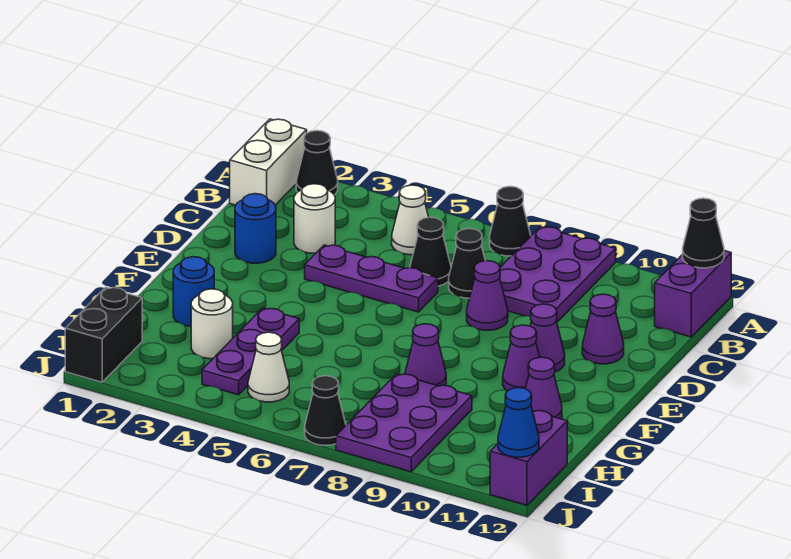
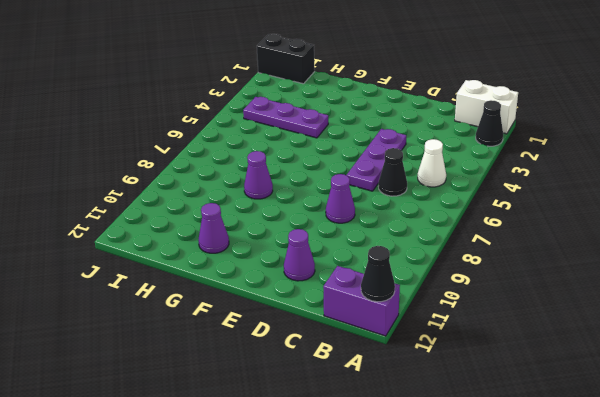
none -> black cone A7 level 1
none -> purple plate A8:C9 level 1
none -> white round brick C3 level 1

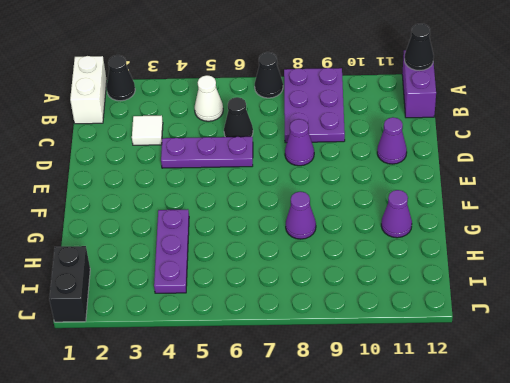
white tile C3 level 1 -> white round brick C3 level 1
none -> black cone C7 level 1
none -> blue round brick D2 level 1
none -> purple cone E10 level 1

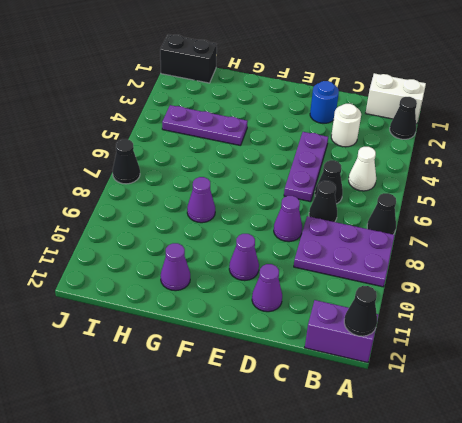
none -> purple cone F10 level 1
none -> blue round brick G2 level 1
none -> white round brick H3 level 1

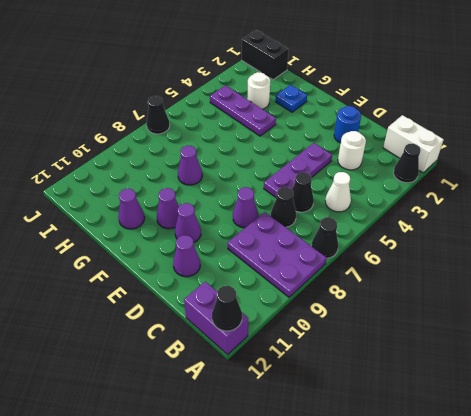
blue plate G2 level 1 -> blue round brick G2 level 1
none -> purple plate H8:J9 level 1
none -> white cone I5 level 1
none -> purple brick I12:J12 level 1

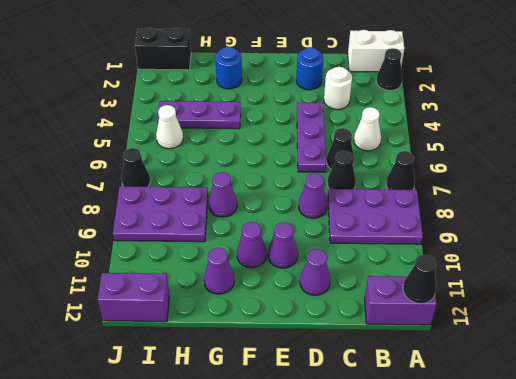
none -> white round brick H3 level 1
none -> blue cone J12 level 2

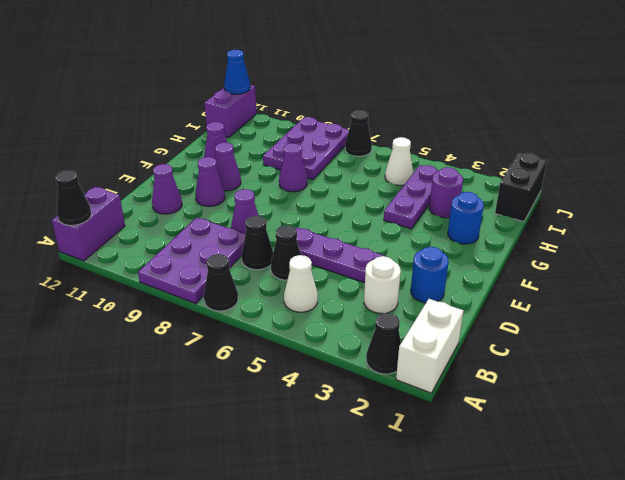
purple round brick H3 level 1 -> white round brick H3 level 1

